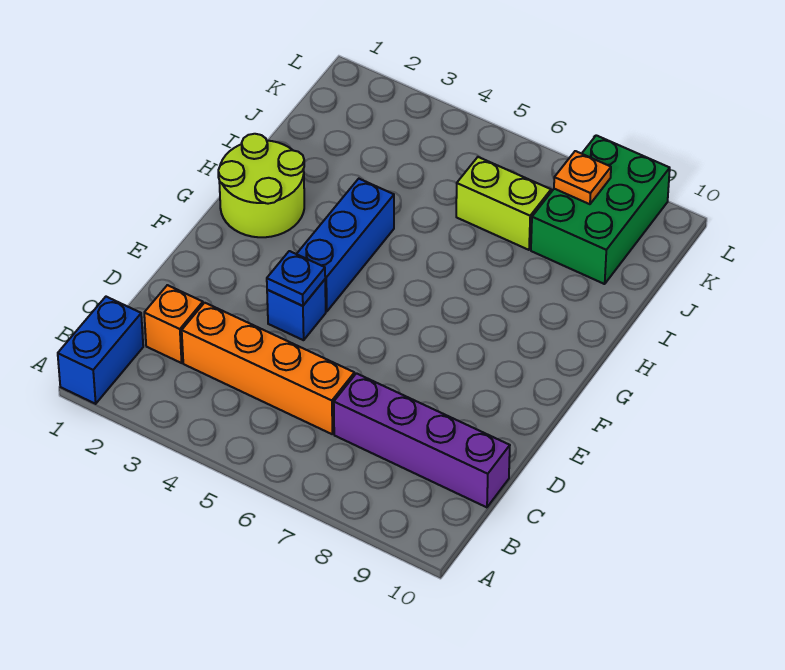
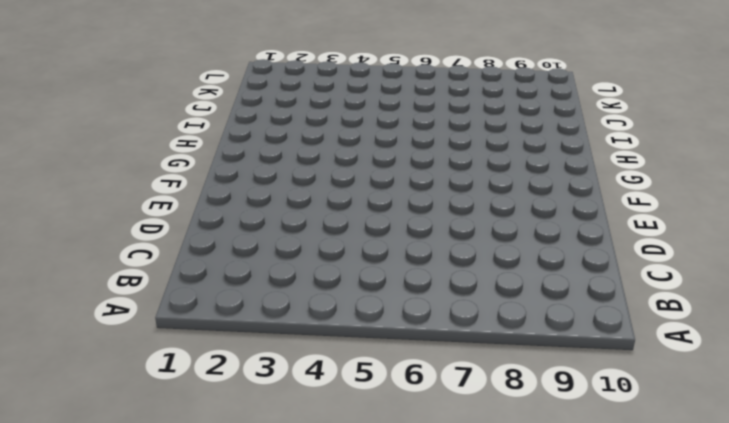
none -> blue brick A1:B1 level 1
none -> orange brick C2 level 1

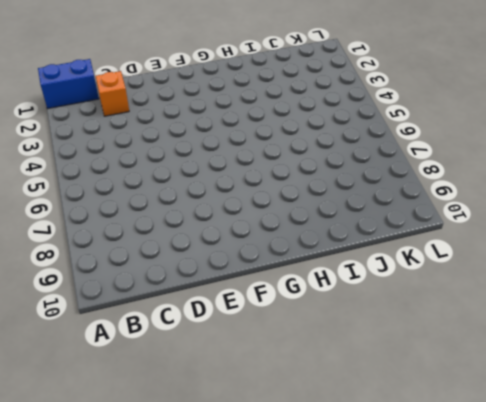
none -> orange brick C3:C6 level 1
none -> purple brick C7:C10 level 1

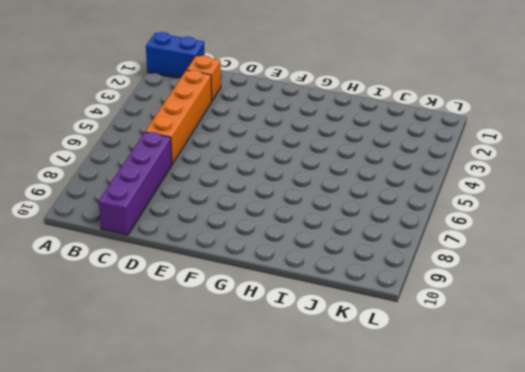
none -> blue brick E4 level 1
none -> blue brick F4:H4 level 1

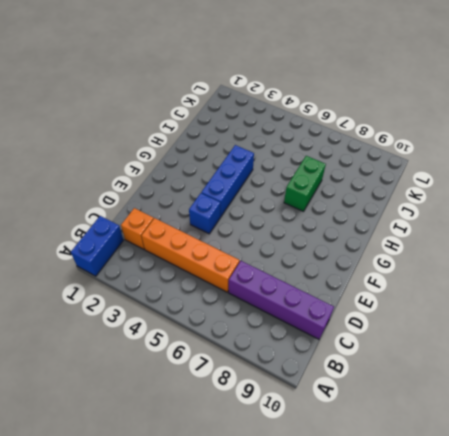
green brick H7:I7 level 1 -> none
none -> lime round brick G1:H2 level 1
none -> lime brick J6:J7 level 1

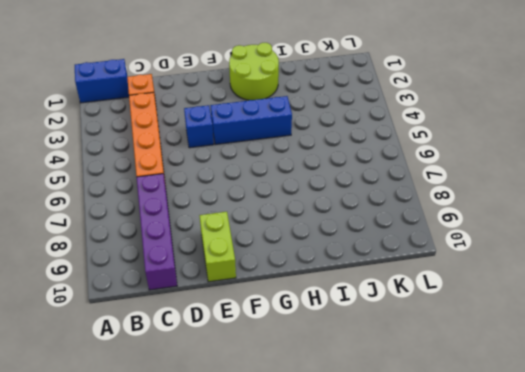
lime brick E9:E10 level 1 -> lime brick J6:J7 level 1
none -> green brick J8:L9 level 1
none -> blue plate E4 level 2

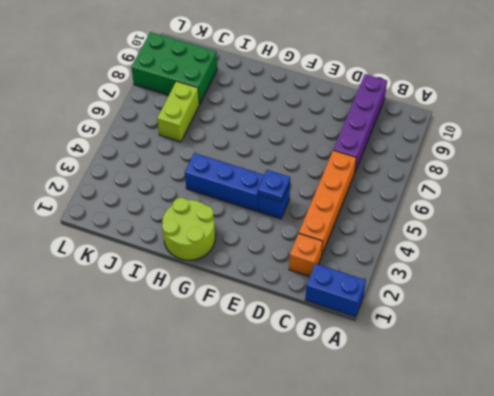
none -> orange plate K8 level 2

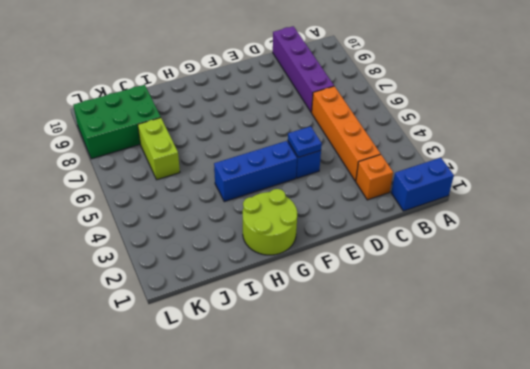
none -> orange plate K8 level 2

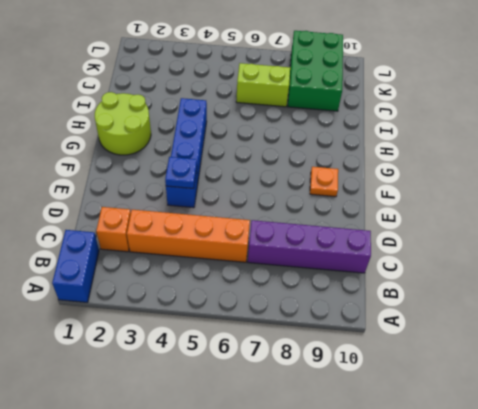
orange plate F9 level 1 -> orange plate K8 level 2

